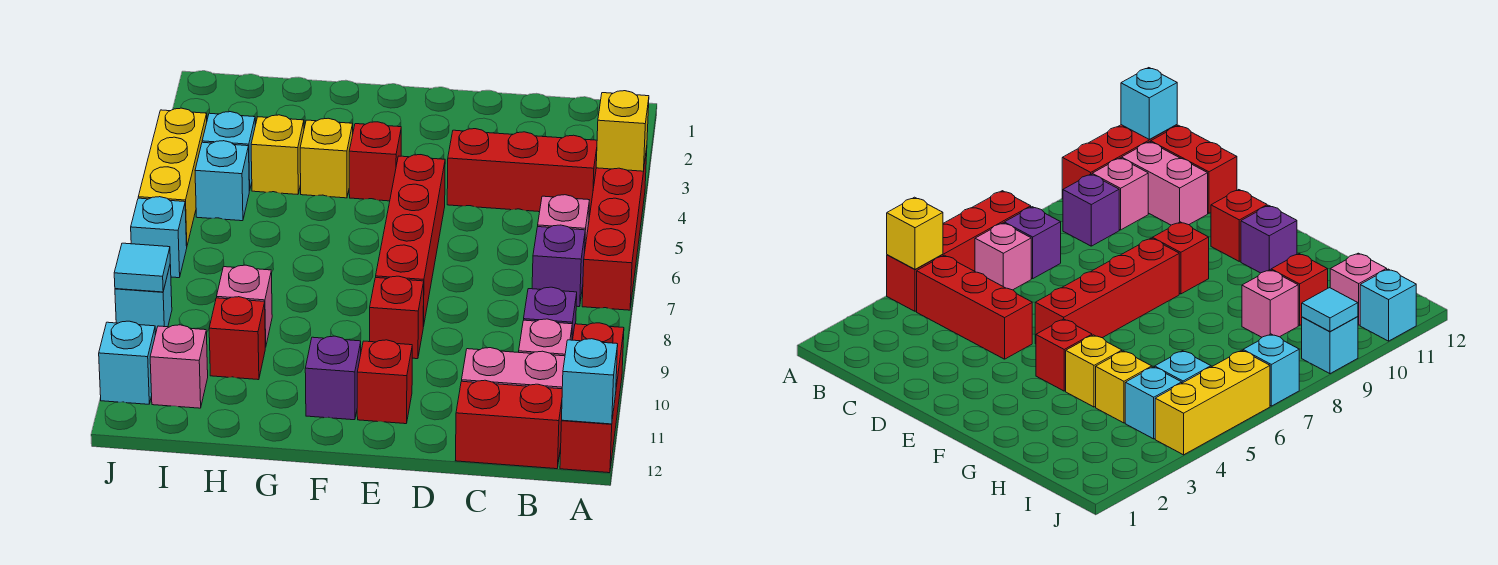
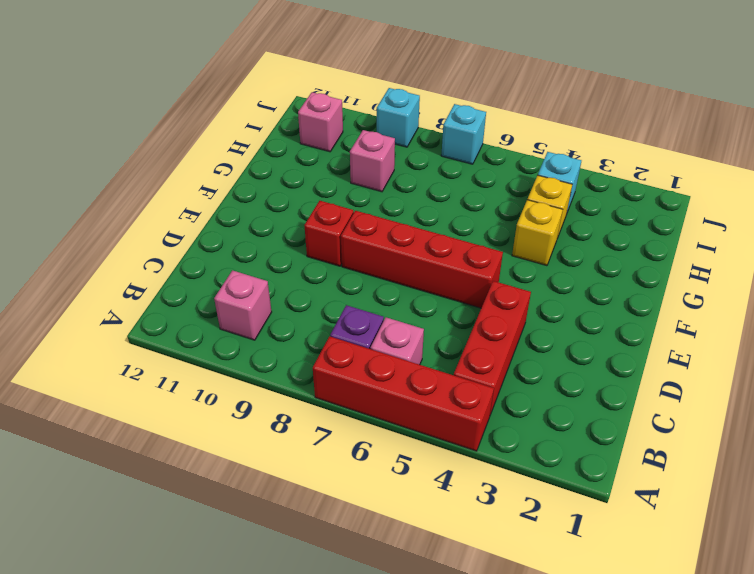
none -> red brick A10:A12 level 1
none -> purple brick B9 level 1
none -> pink brick B11:C11 level 1

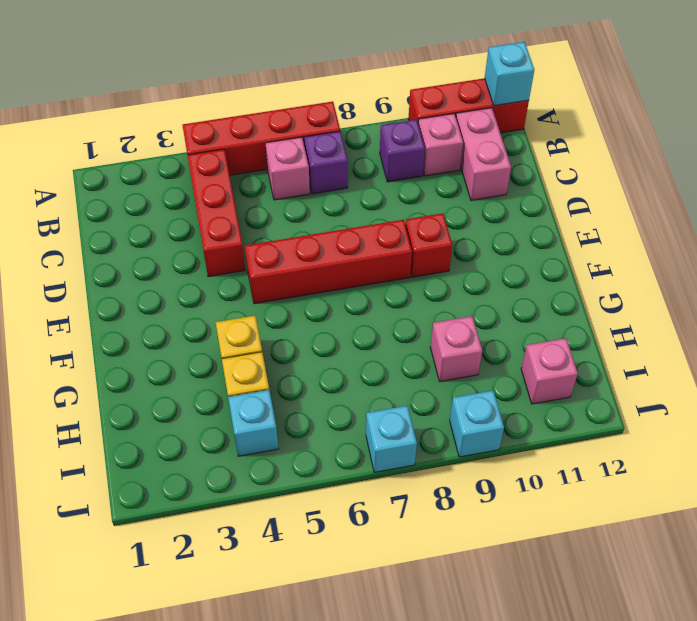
none -> red brick B12:C12 level 1
none -> red brick E11 level 1
none -> red brick F4 level 1

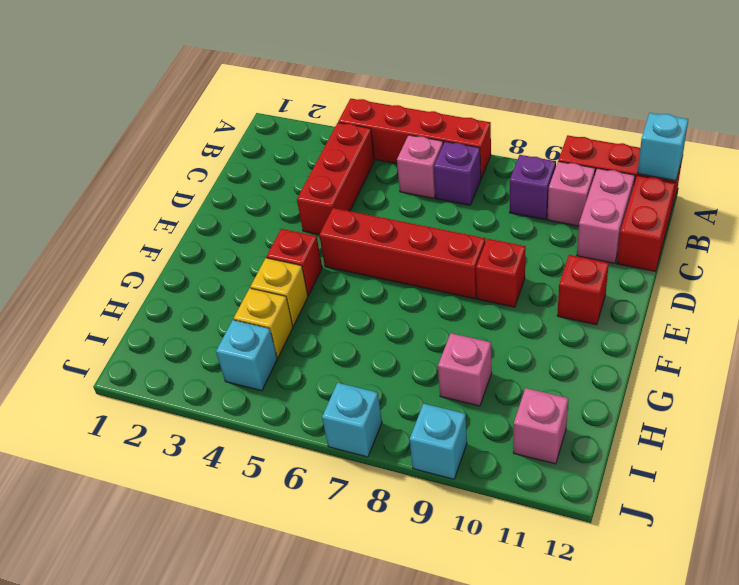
none -> purple brick F11 level 1
none -> red brick H10 level 1
none -> cyan brick I5 level 1

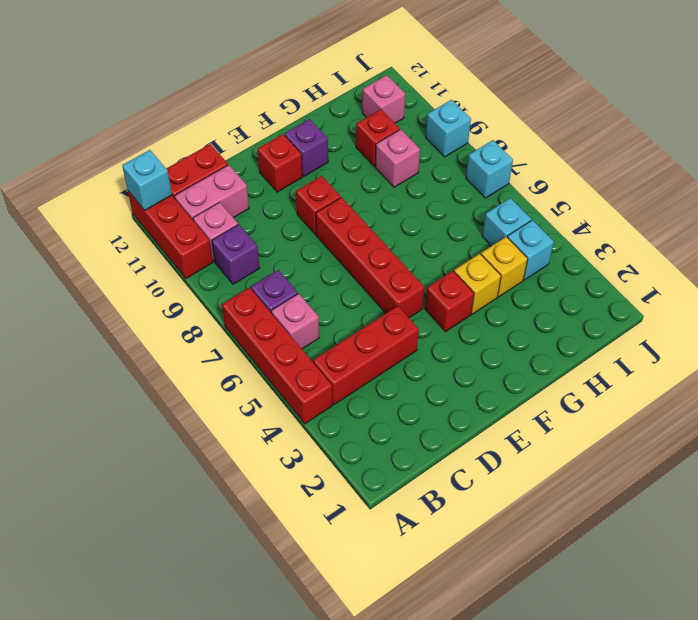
none -> yellow brick J4:J6 level 1
none -> cyan brick J11 level 1
none -> yellow brick A4 level 2

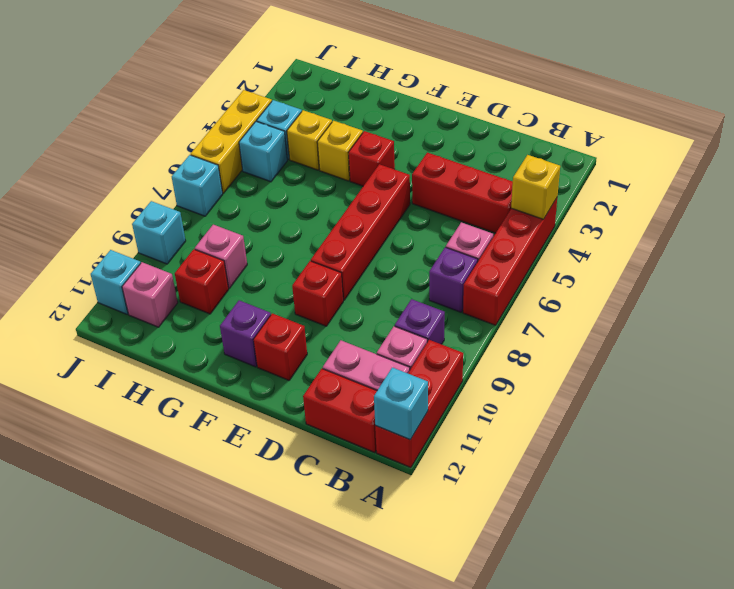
none -> cyan tile J9 level 2

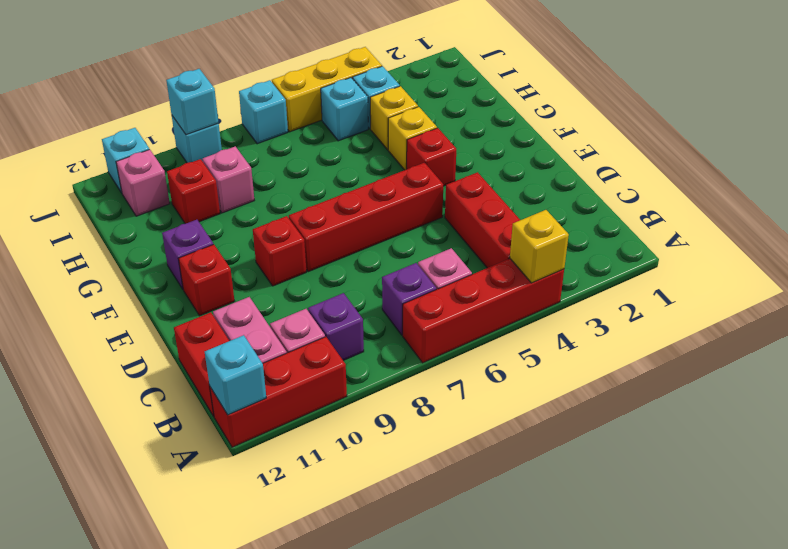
cyan brick J9 level 2 -> cyan tile J9 level 2

